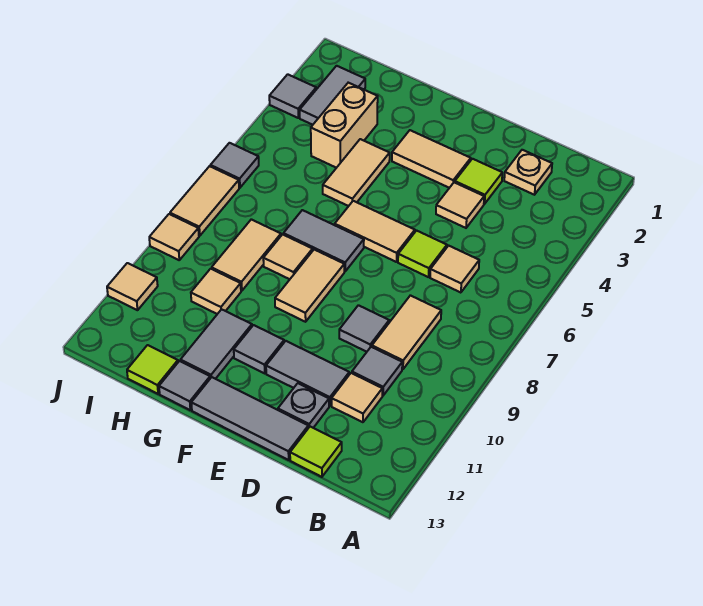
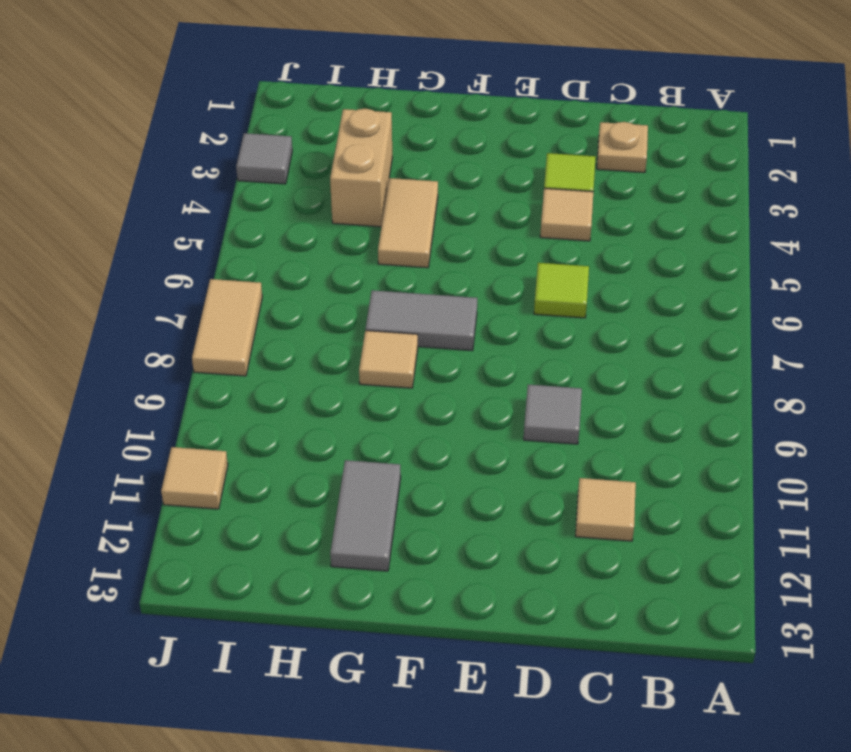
none -> tan tile C6 level 1
none -> tan tile C8:C9 level 1
none -> grey tile C10 level 1
none -> lime tile C13 level 1

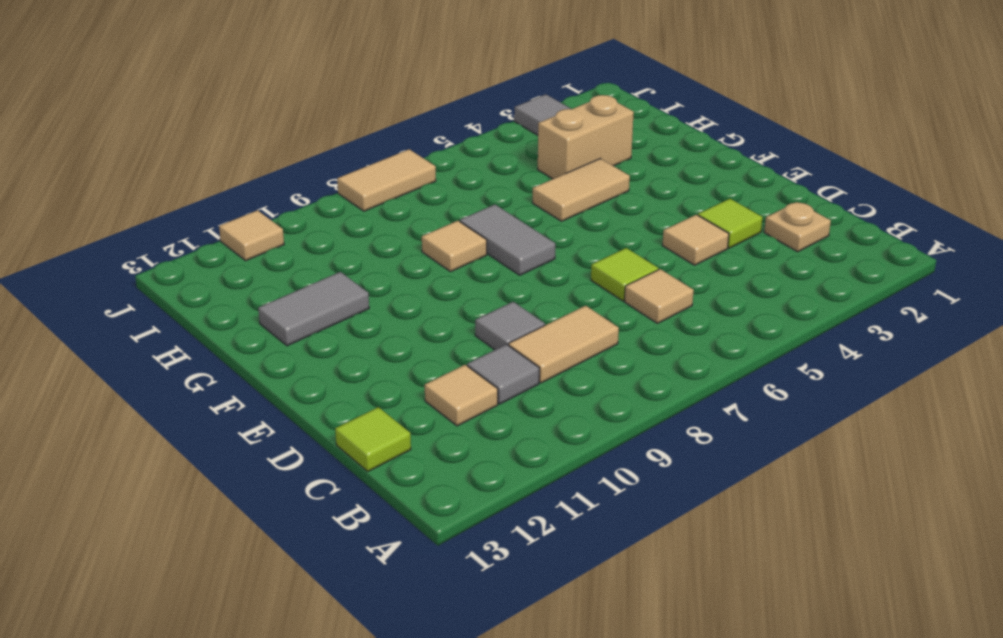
none -> grey tile D11:E11 level 1
none -> grey plate D12 level 1
none -> grey tile D13:F13 level 1
none -> tan tile E3:F3 level 1

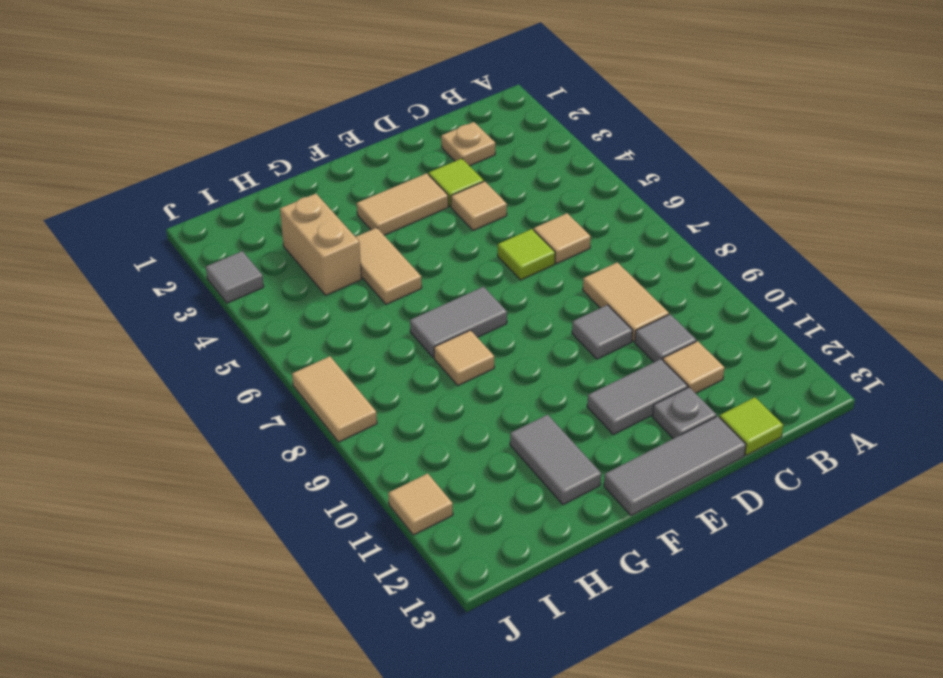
none -> tan tile E6:F6 level 1
none -> tan tile F8:F9 level 1
none -> grey tile F11 level 1
none -> grey tile G13 level 1

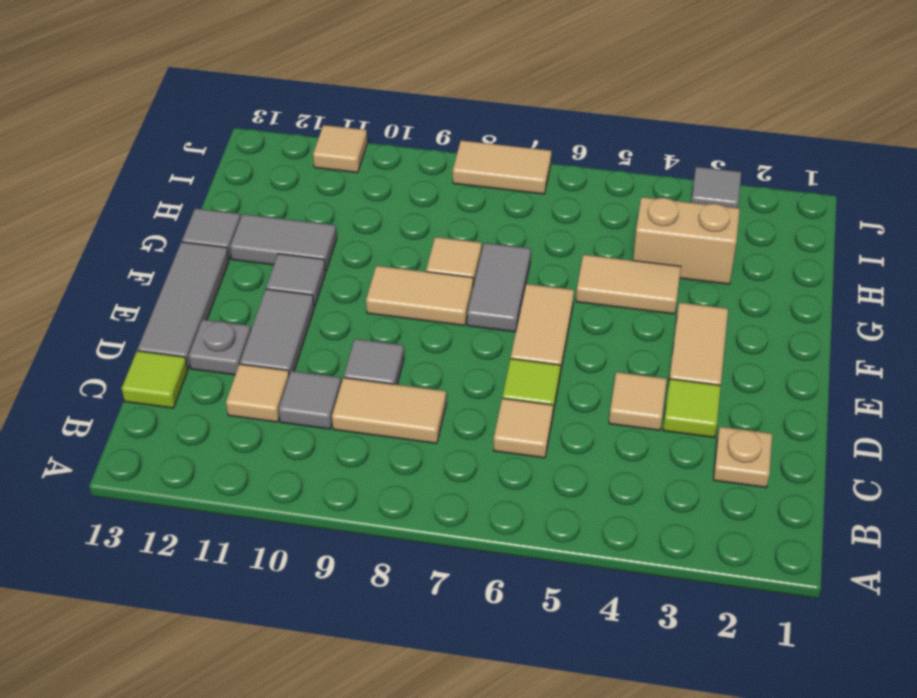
none -> tan tile H8:H9 level 1
none -> tan tile H10 level 1
none -> lime tile H13 level 1
none -> grey tile I2:I3 level 1

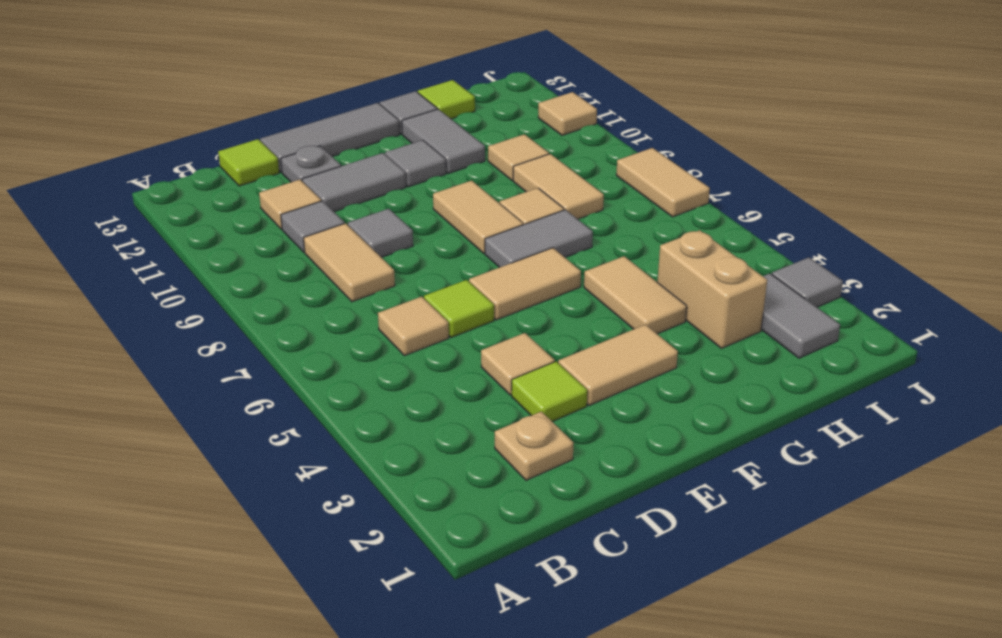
none -> grey tile J6 level 1
none -> tan tile J9 level 1

